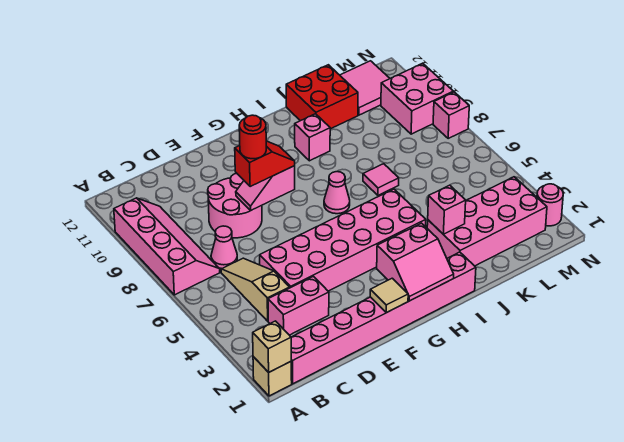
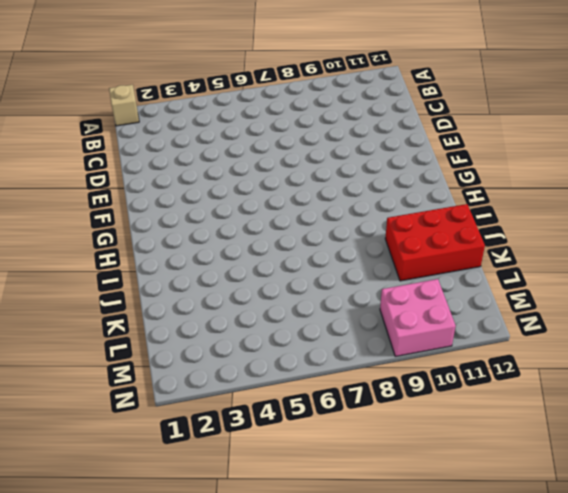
red brick J10:K12 level 1 -> red brick J11:K12 level 1
none -> pink slope A7:B10 level 1 top A
none -> pink brick B1:I1 level 1
none -> pink brick C3:D3 level 1

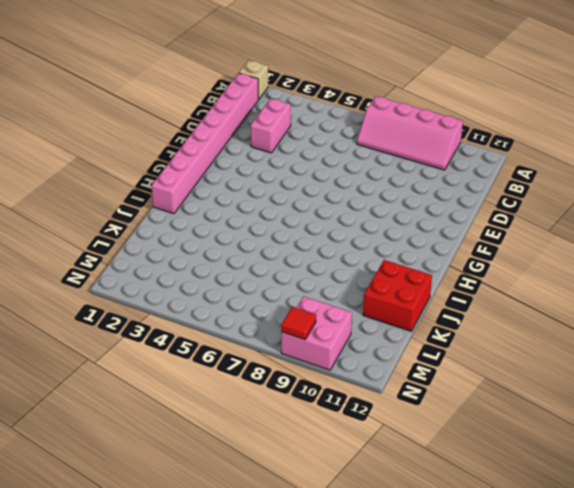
red tile N9 level 2 -> none
none -> tan slope C4:C6 level 1 top 4
none -> pink cone C7 level 1
none -> pink brick D4:I5 level 1

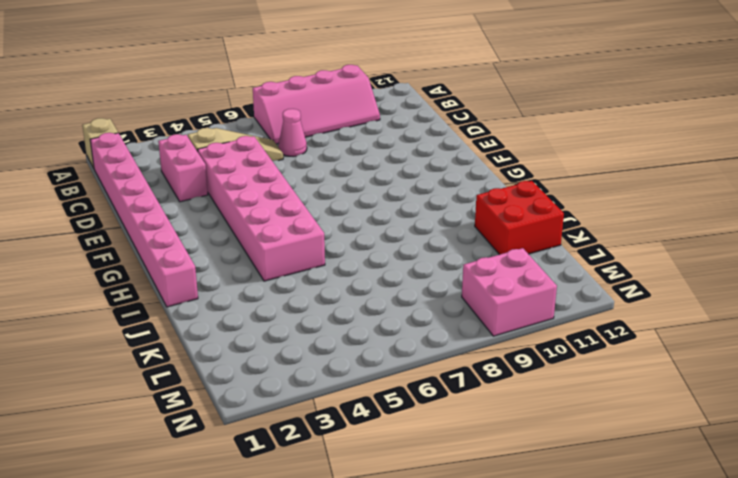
none -> pink round brick D8:E9 level 1
none -> pink cone H7 level 1
none -> pink brick I10 level 1

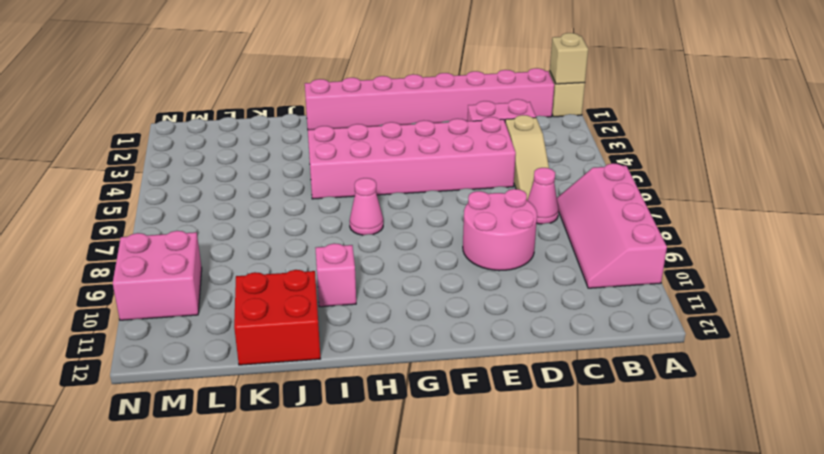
none -> pink brick J2:M3 level 1
none -> pink tile J7 level 1
none -> pink tile L11:M12 level 1

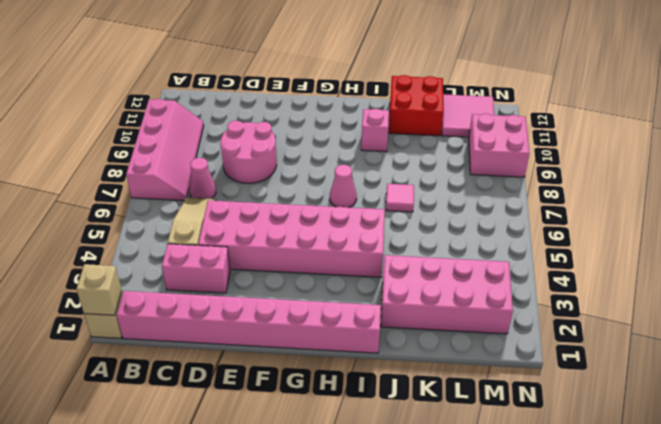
none -> pink round brick N2 level 1
none -> pink brick N8 level 1
none -> pink slope E8:F8 level 2 top F

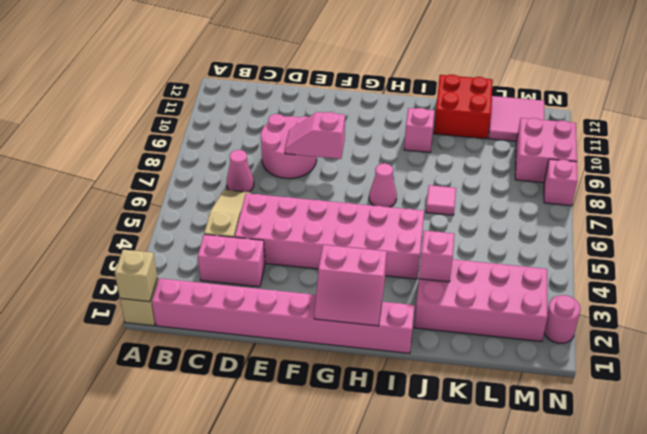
none -> pink slope A7:B10 level 1 top A
none -> tan tile F1 level 2
none -> red slope E8:F8 level 3 top E

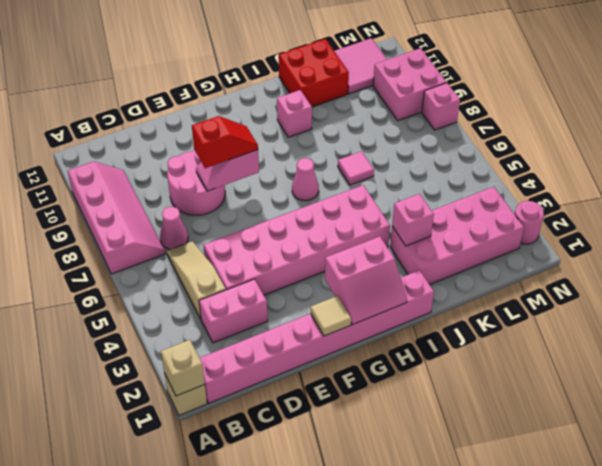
none -> red round brick E8 level 4

